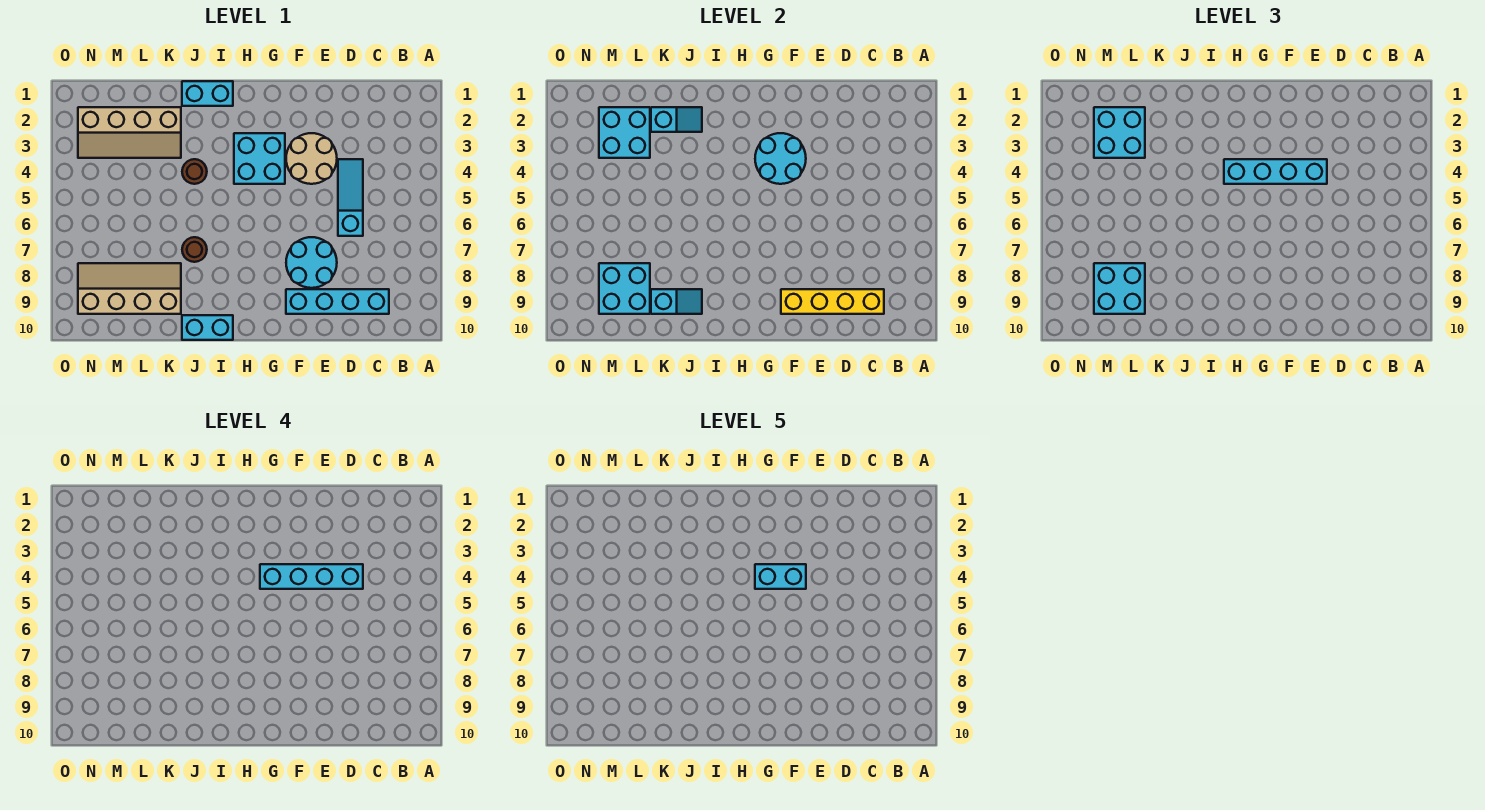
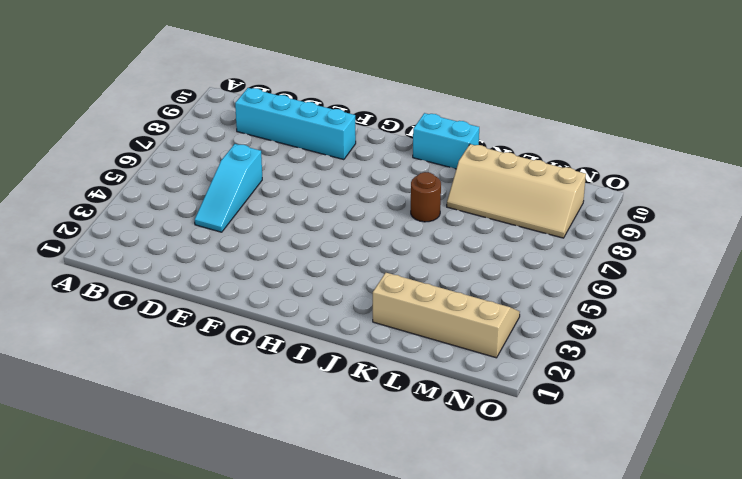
none -> tan round brick E3:F4 level 1
none -> cyan round brick E7:F8 level 1
none -> cyan brick G3:H4 level 1

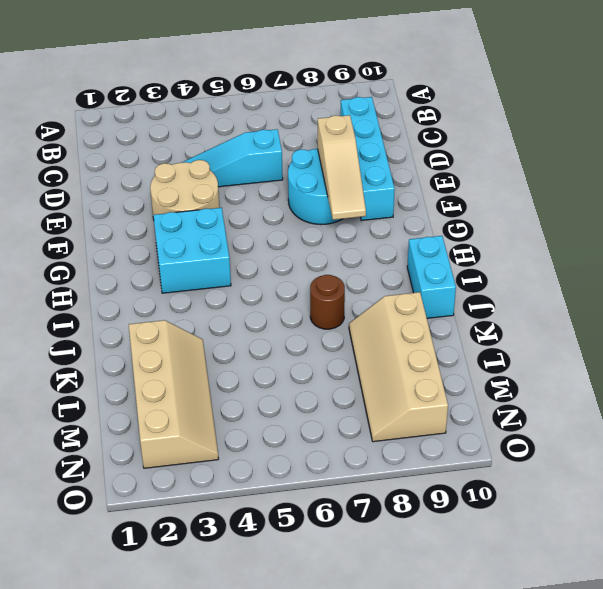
tan slope E8:G8 level 2 top E -> none
none -> cyan brick I1:J1 level 1
none -> brown round brick J4 level 1
none -> yellow brick C9:F9 level 2

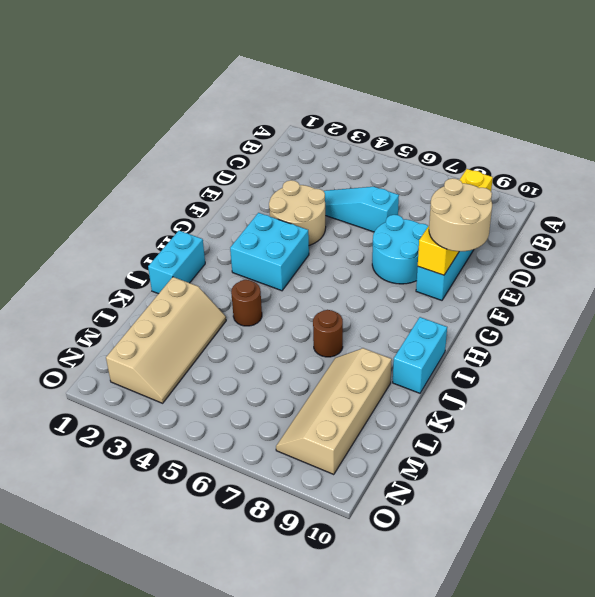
tan round brick E9:F10 level 3 -> none
none -> cyan round brick F3:G4 level 2
none -> cyan slope J2:K2 level 2 top K
none -> cyan slope J9:K9 level 2 top K

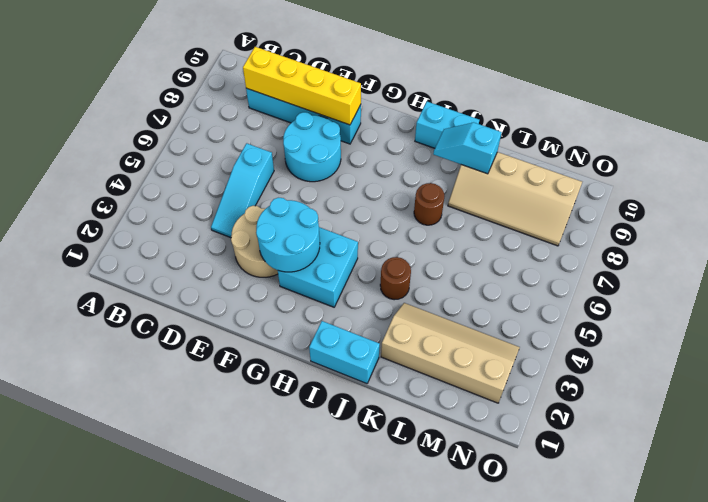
none -> cyan slope J2:K2 level 2 top K
none -> cyan brick L2:M3 level 2
none -> cyan brick L8:M9 level 2

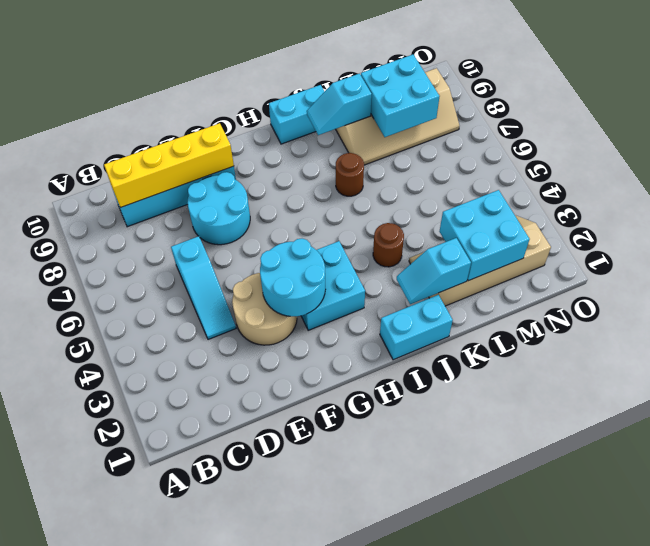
none -> cyan brick E4:H4 level 3
none -> cyan brick L2:M3 level 3
none -> cyan brick L8:M9 level 3

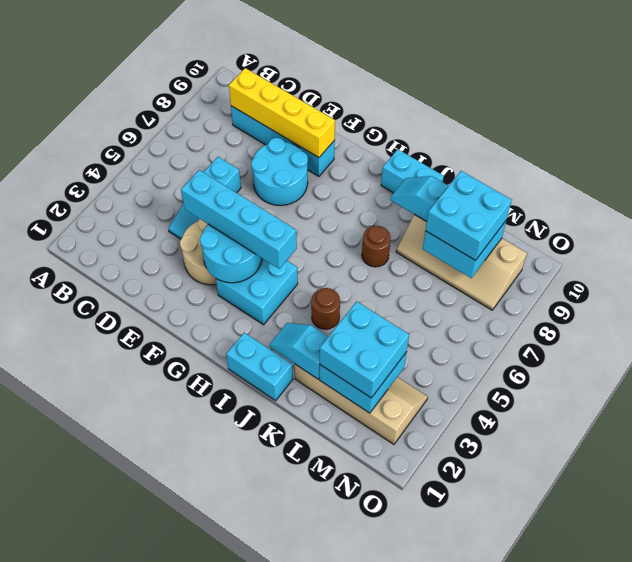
none -> cyan brick D4:G4 level 4
none -> cyan brick F4:G4 level 5

